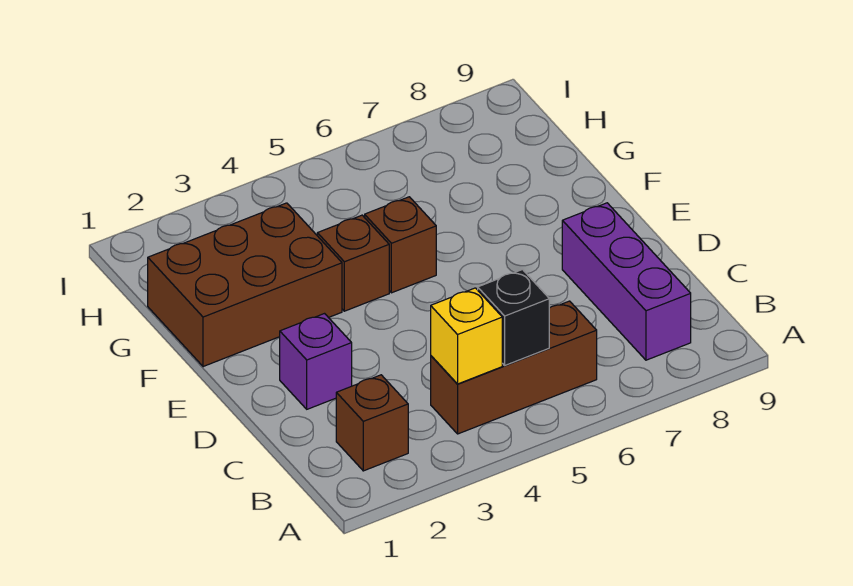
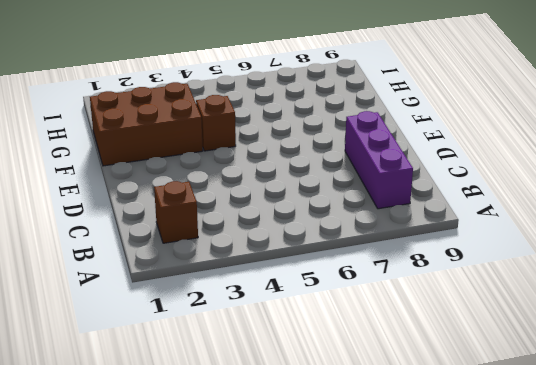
none -> brown brick B4:B6 level 1
none -> purple brick D2 level 1

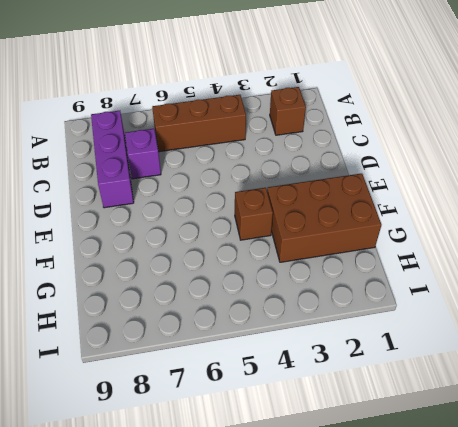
purple brick C7 level 1 -> purple brick D2 level 1
none -> brown brick F5 level 1
none -> yellow brick B4 level 2

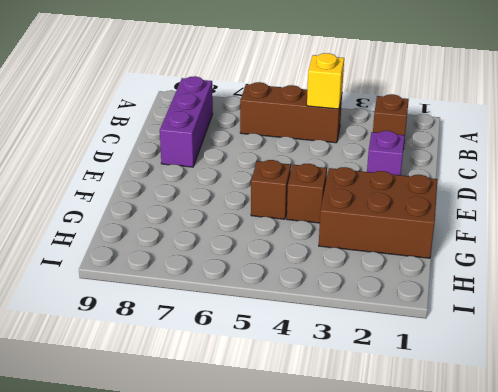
none -> black brick B5 level 2

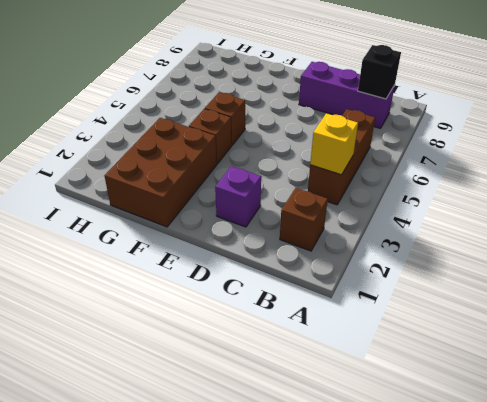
black brick B8 level 2 -> black brick B5 level 2

